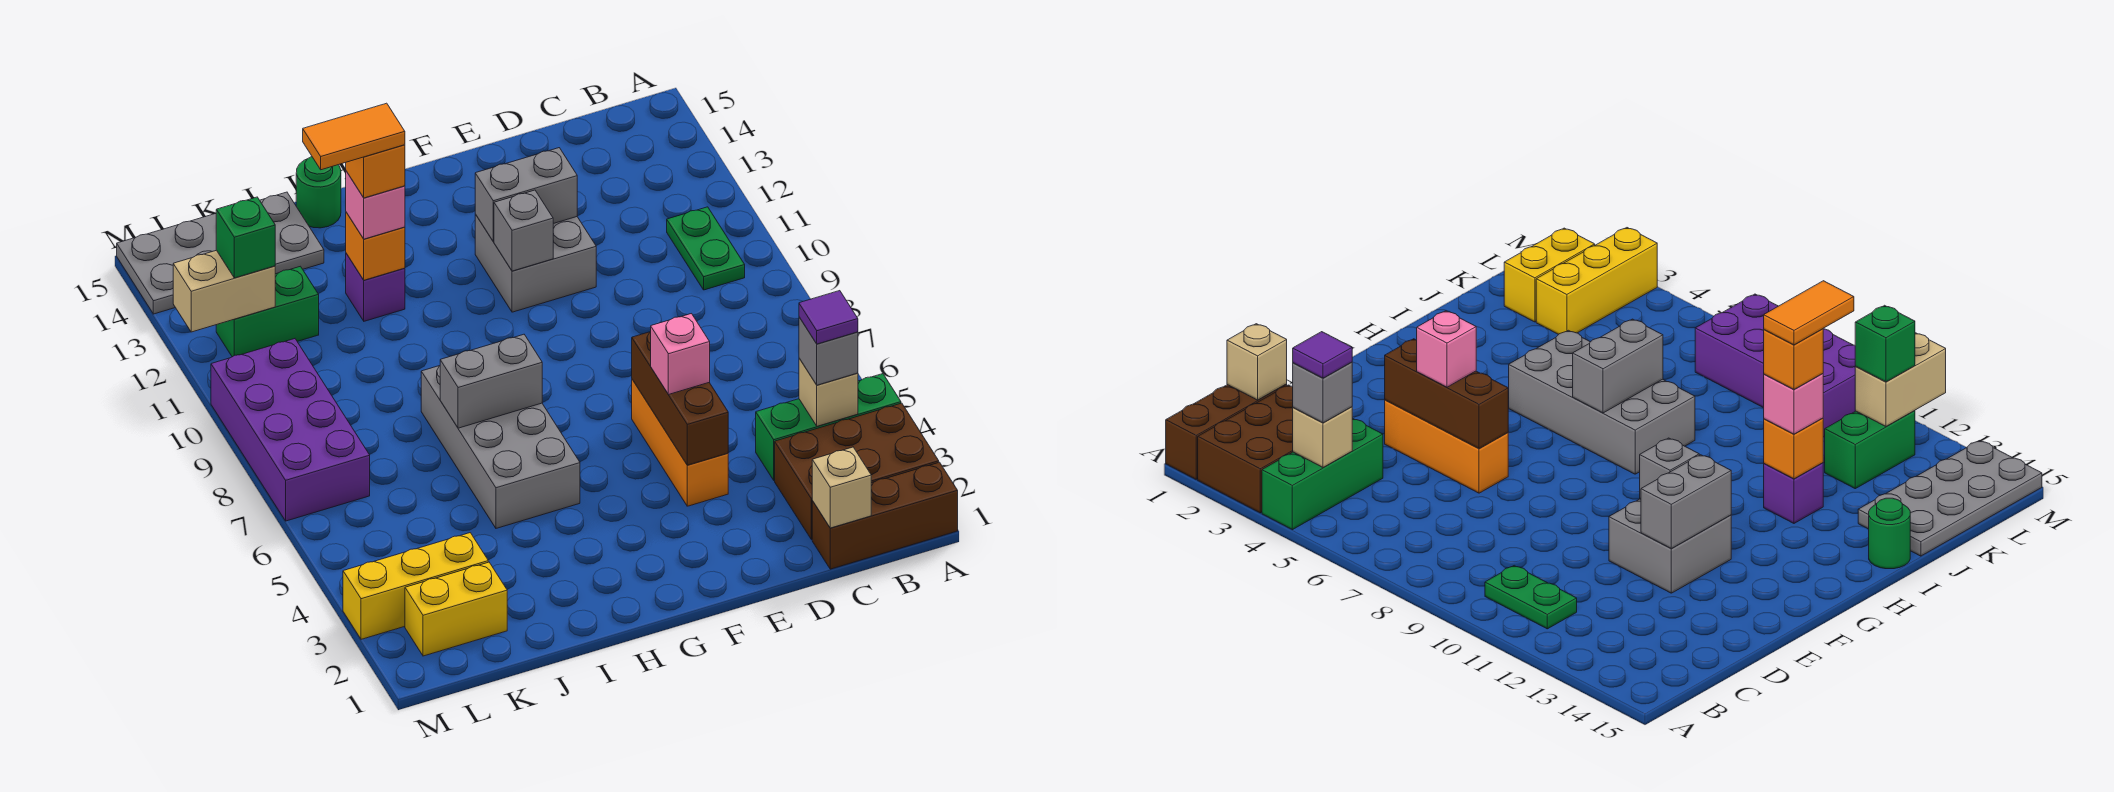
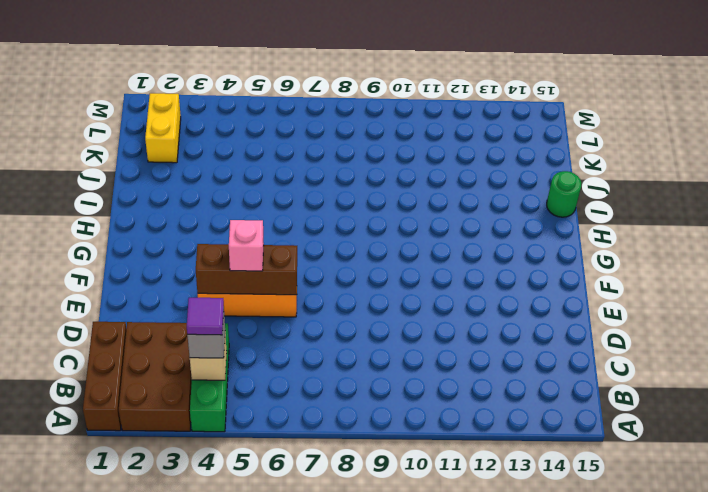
none -> green plate B10:B11 level 1
none -> grey brick E11:F12 level 1
none -> grey brick H5:I8 level 1

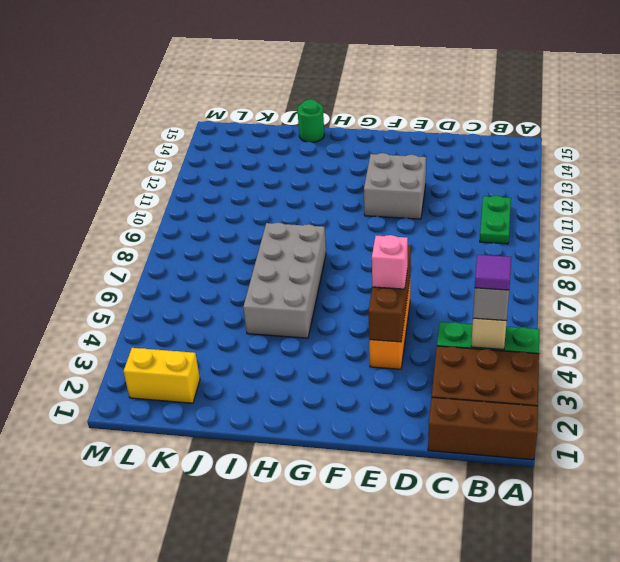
none -> purple brick I12 level 1
none -> grey plate J14:M15 level 1
none -> yellow brick K3:M3 level 1

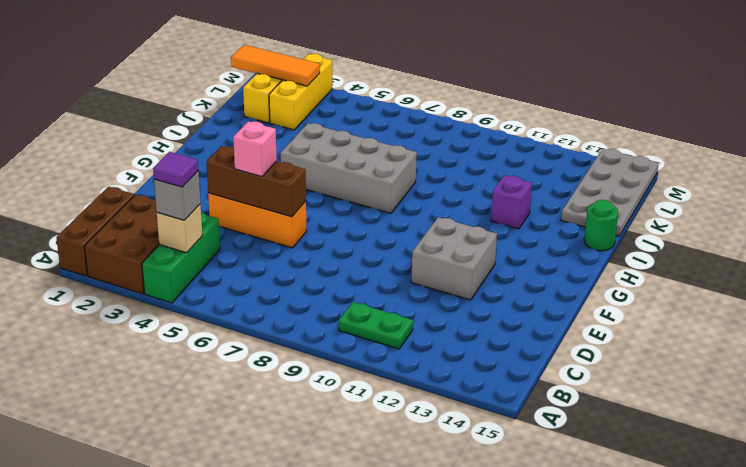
orange tile L1:L3 level 2 -> none
none -> green brick K12:L12 level 1
none -> purple brick L7:M10 level 1
none -> tan brick C1 level 2

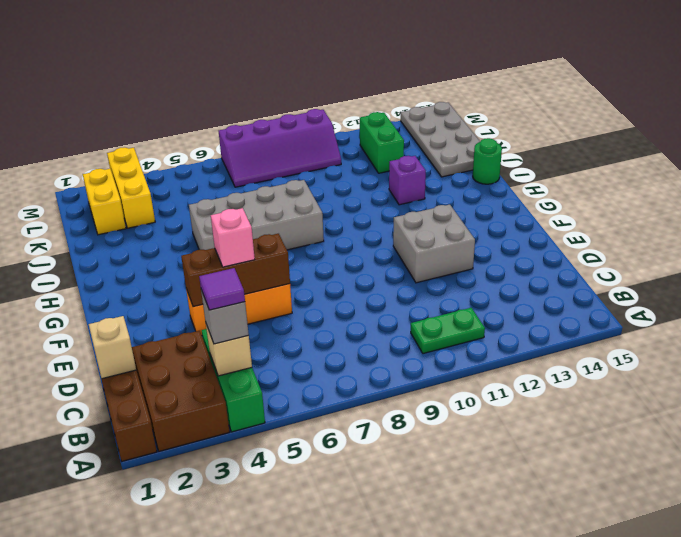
purple slope L7:M10 level 1 top M -> purple brick L7:M10 level 1
none -> grey brick E12:F12 level 2
none -> grey brick F11 level 2
none -> grey brick H7:I7 level 2

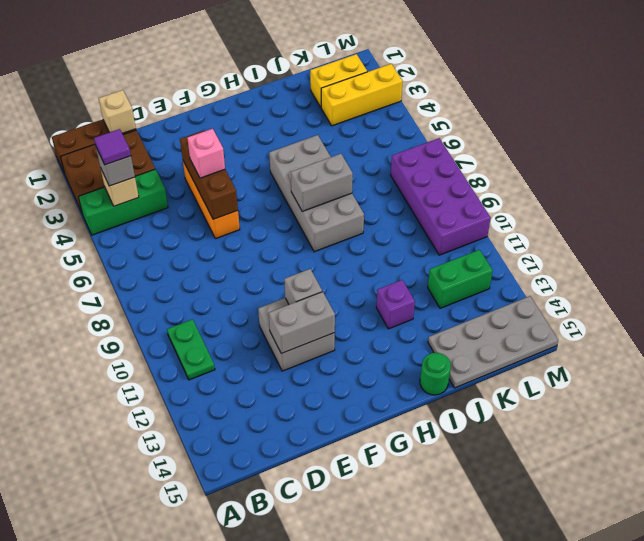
none -> orange brick I12 level 2
none -> tan brick L12:M12 level 2
none -> pink brick I12 level 3

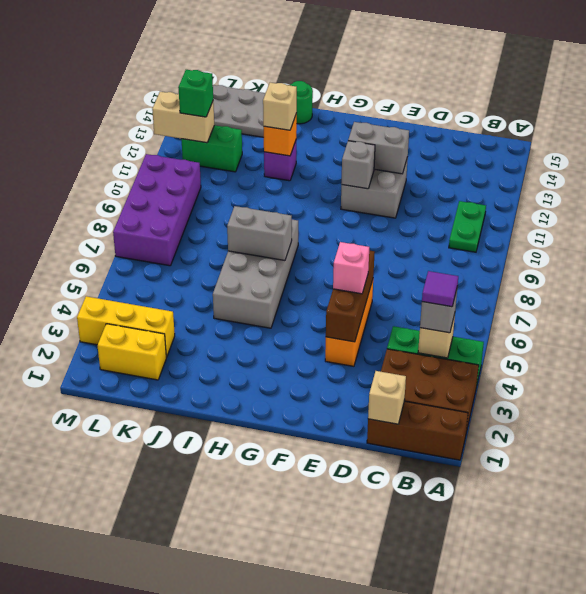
tan brick I12 level 3 -> pink brick I12 level 3
none -> orange brick I12 level 4
none -> orange tile I12:J12 level 5

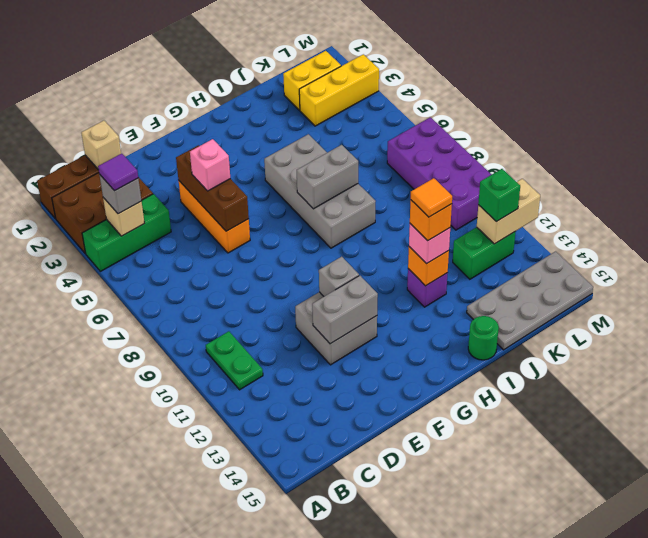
orange tile I12 level 5 -> orange tile I12:J12 level 5

